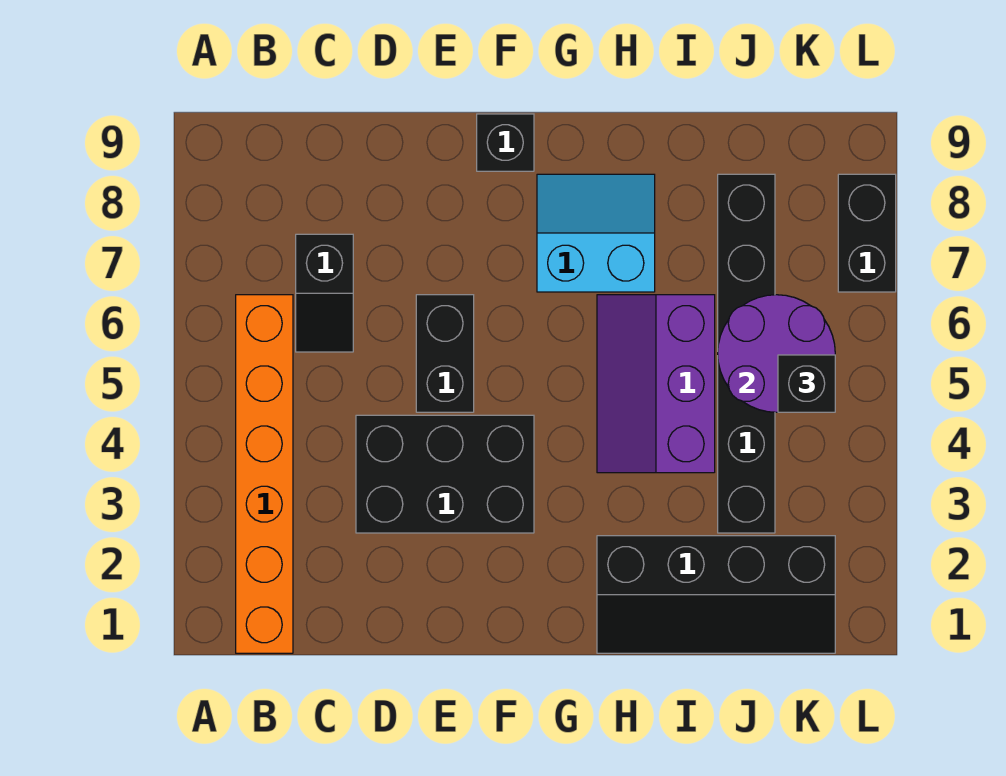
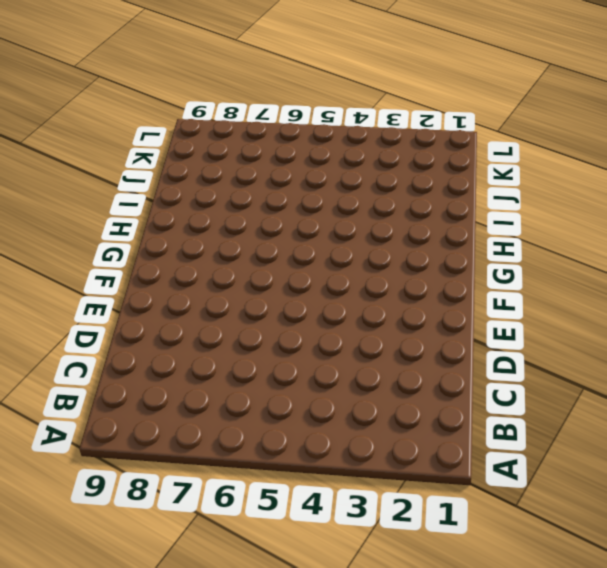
none -> orange brick B1:B6 level 1
none -> black slope C6:C7 level 1 top 7
none -> black brick D3:F4 level 1

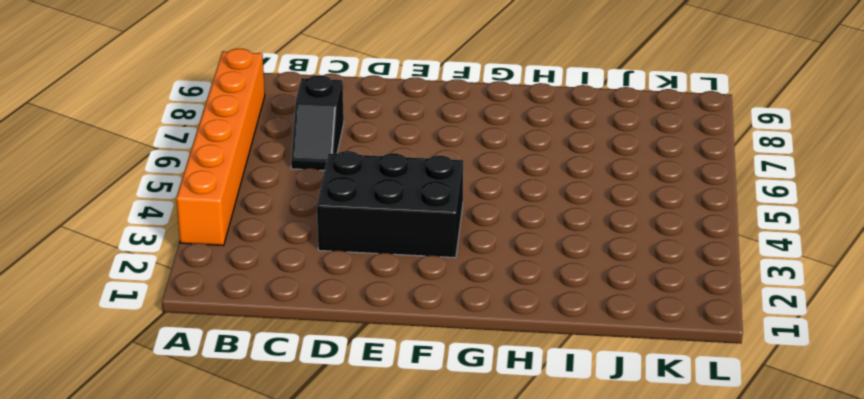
orange brick A3:A8 level 1 -> orange brick B1:B6 level 1
none -> black brick E5:E6 level 1
none -> black brick F9 level 1
none -> cyan slope G7:H8 level 1 top 7

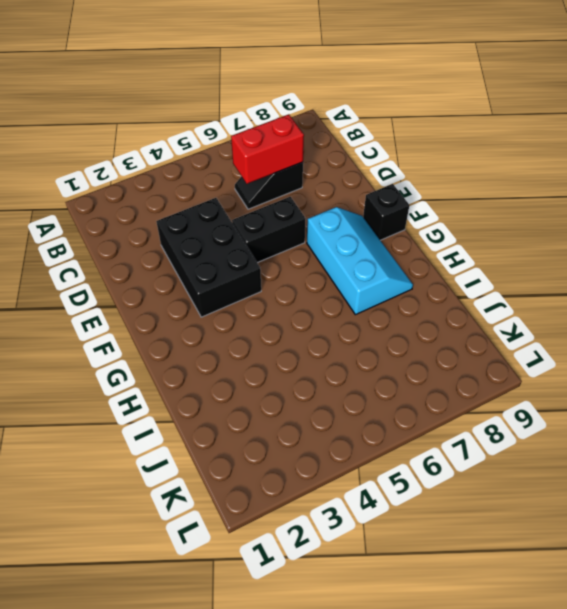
red brick C6:C7 level 2 -> none
cyan slope F7:H8 level 1 top 7 -> cyan slope G7:H8 level 1 top 7
none -> orange brick B1:B6 level 1
none -> black slope H1:K2 level 1 top 2
none -> purple slope H4:I6 level 1 top I

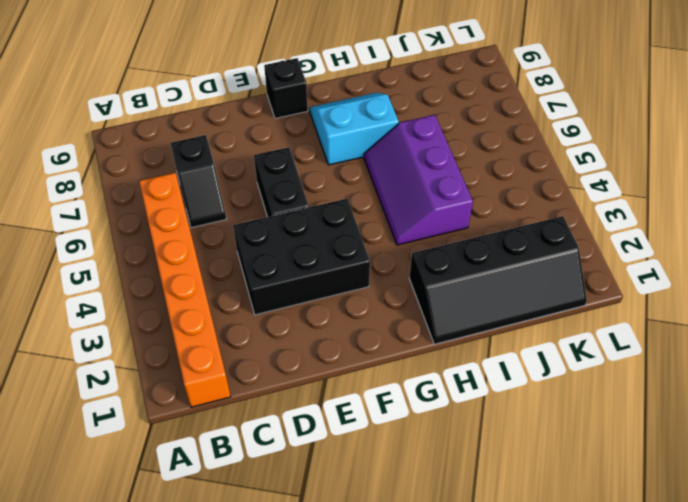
none -> black brick J3:J8 level 1
none -> black brick L7:L8 level 1
none -> purple round brick J5:K6 level 2

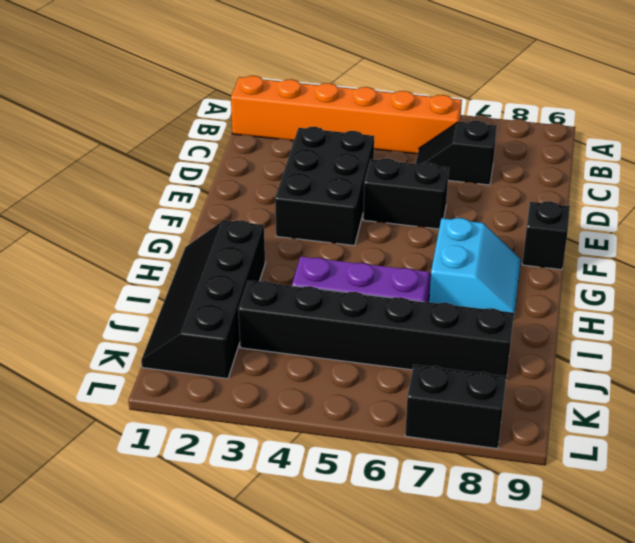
none -> purple round brick J5:K6 level 2
none -> black brick K5 level 3

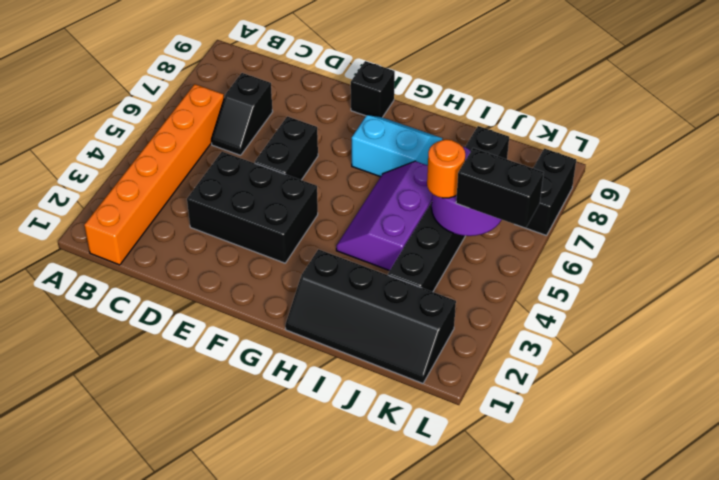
orange round brick J5 level 3 -> none
black brick K5:L5 level 3 -> black brick K5 level 3

